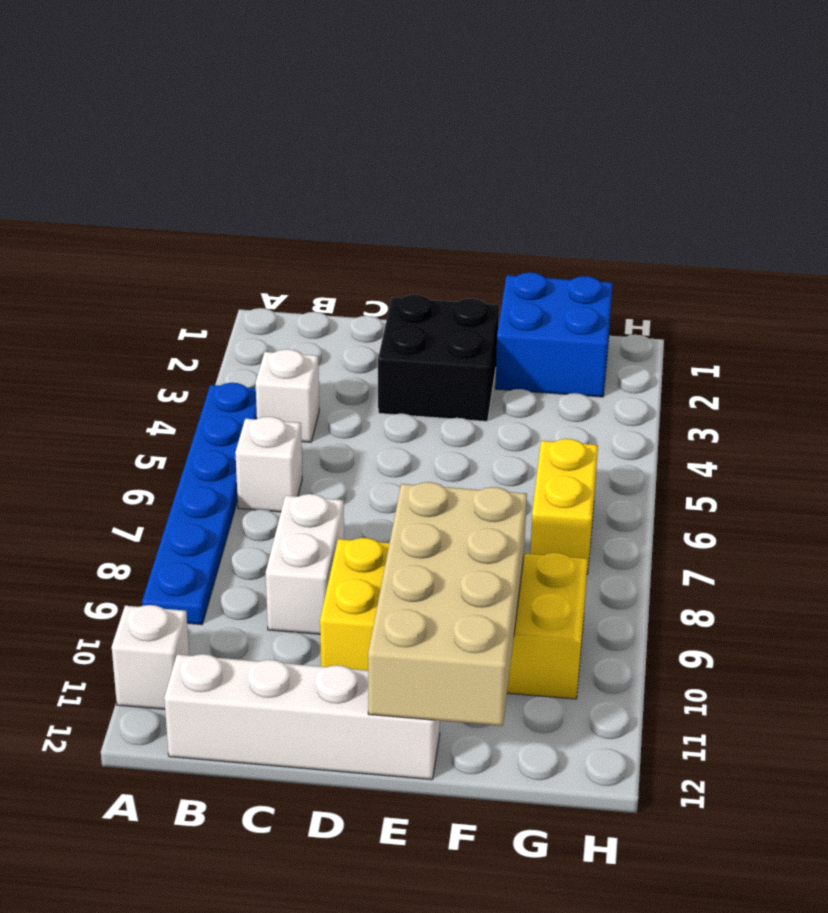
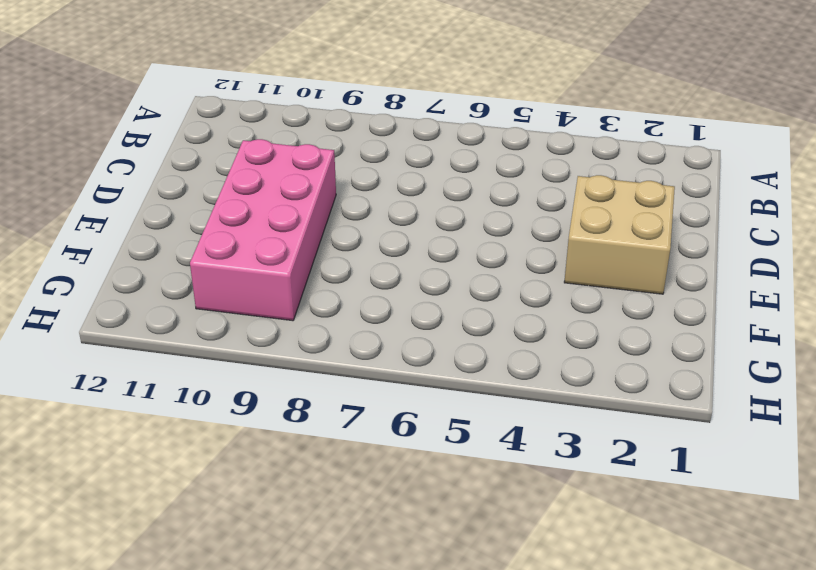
tan brick D2:E3 level 1 -> black brick D2:E3 level 1
pink brick D9:G10 level 1 -> yellow brick D9:G10 level 1
none -> blue plate A4:A9 level 1
none -> white brick A11 level 1

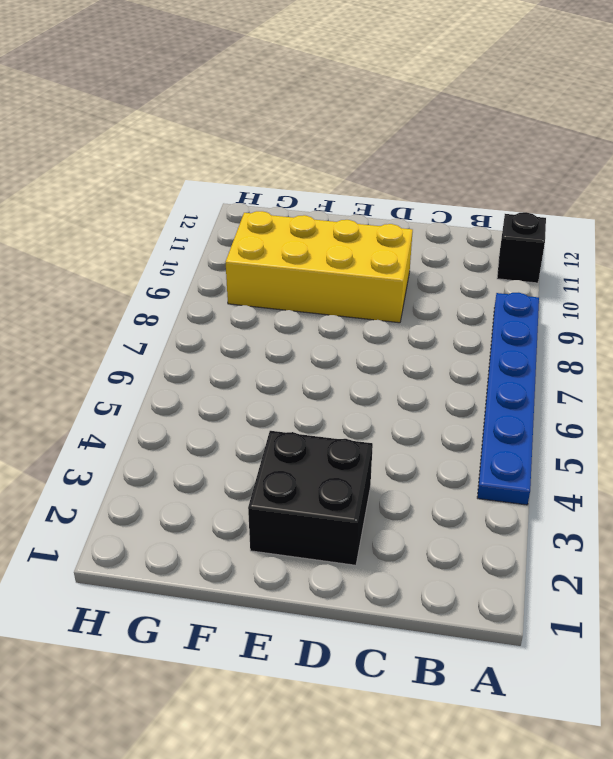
black brick A11 level 1 -> white brick A11 level 1
none -> white brick B4 level 1
none -> white brick B6 level 1

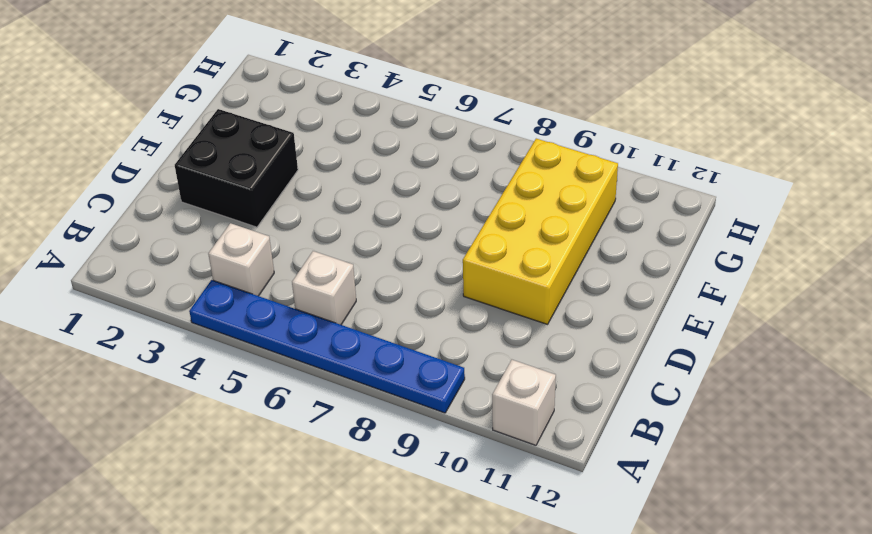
none -> white brick B12:E12 level 1
none -> white brick C8:C9 level 1

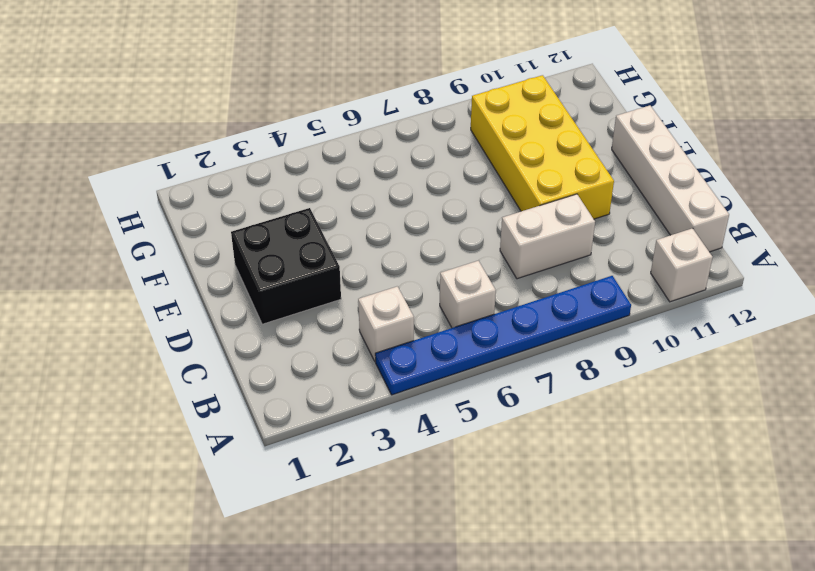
none -> blue brick F1:G2 level 1
none -> yellow brick G6:G7 level 1

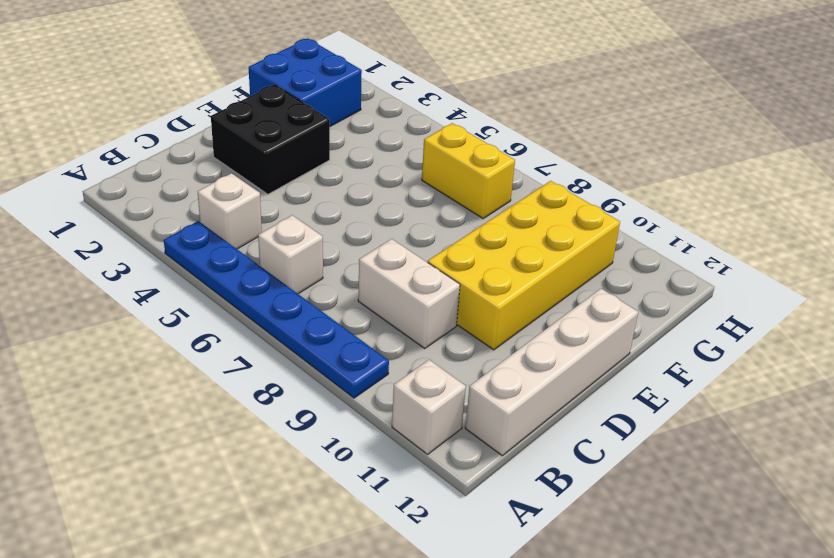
none -> tan brick E9:F12 level 2

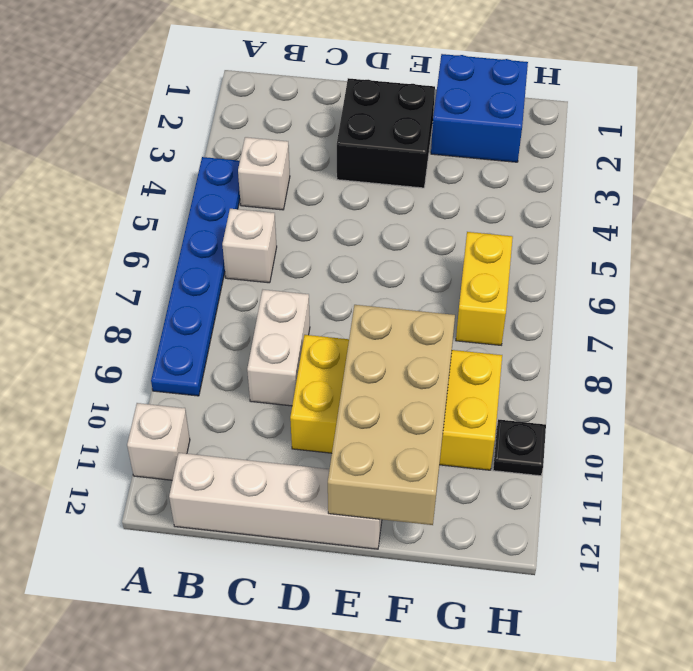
black plate H10 level 1 -> none

